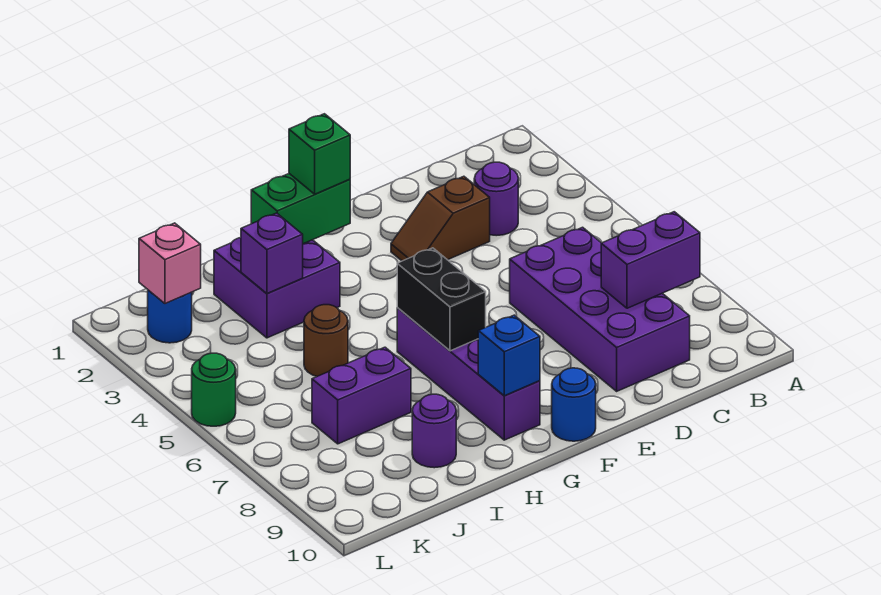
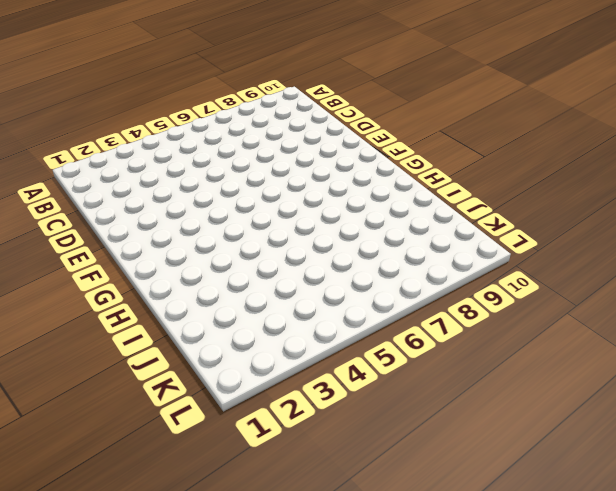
none -> purple round brick C3 level 1
none -> purple brick C6:D9 level 1
none -> brown slope D3:E3 level 1 top D

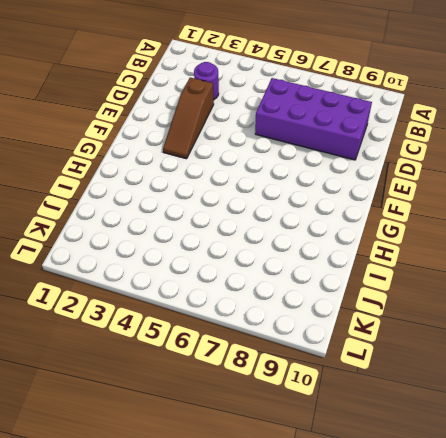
brown slope D3:F3 level 1 top D -> brown slope D3:E3 level 1 top D
none -> blue round brick F10 level 1
none -> purple brick G6:G9 level 1
none -> purple brick H2:I3 level 1

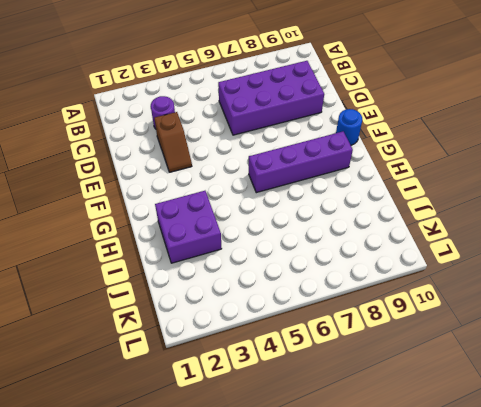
none -> brown round brick I5 level 1
none -> purple brick I7:J7 level 1
none -> purple round brick I9 level 1

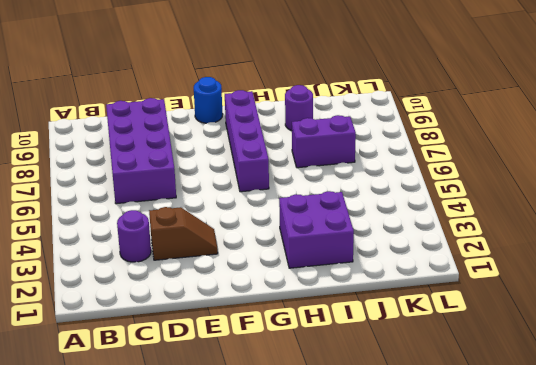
none -> brown round brick I5 level 1
none -> blue round brick K2 level 1
none -> green round brick L5 level 1

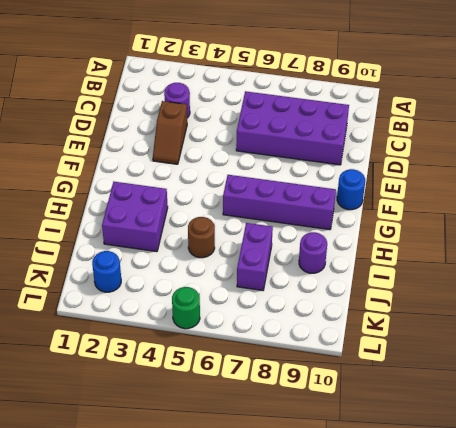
none -> purple brick B8:C8 level 2
none -> green brick G2:H2 level 2
none -> black brick G6:G7 level 2

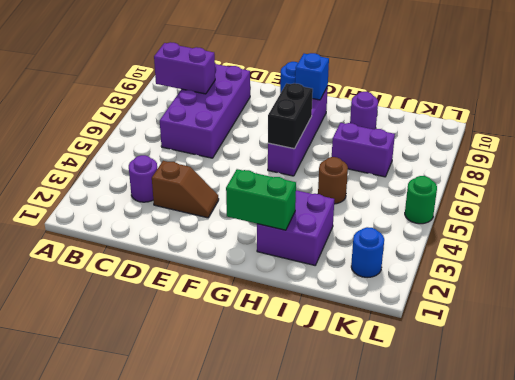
none -> purple brick I3 level 2
none -> pink brick K2 level 2
none -> green brick G2 level 3

